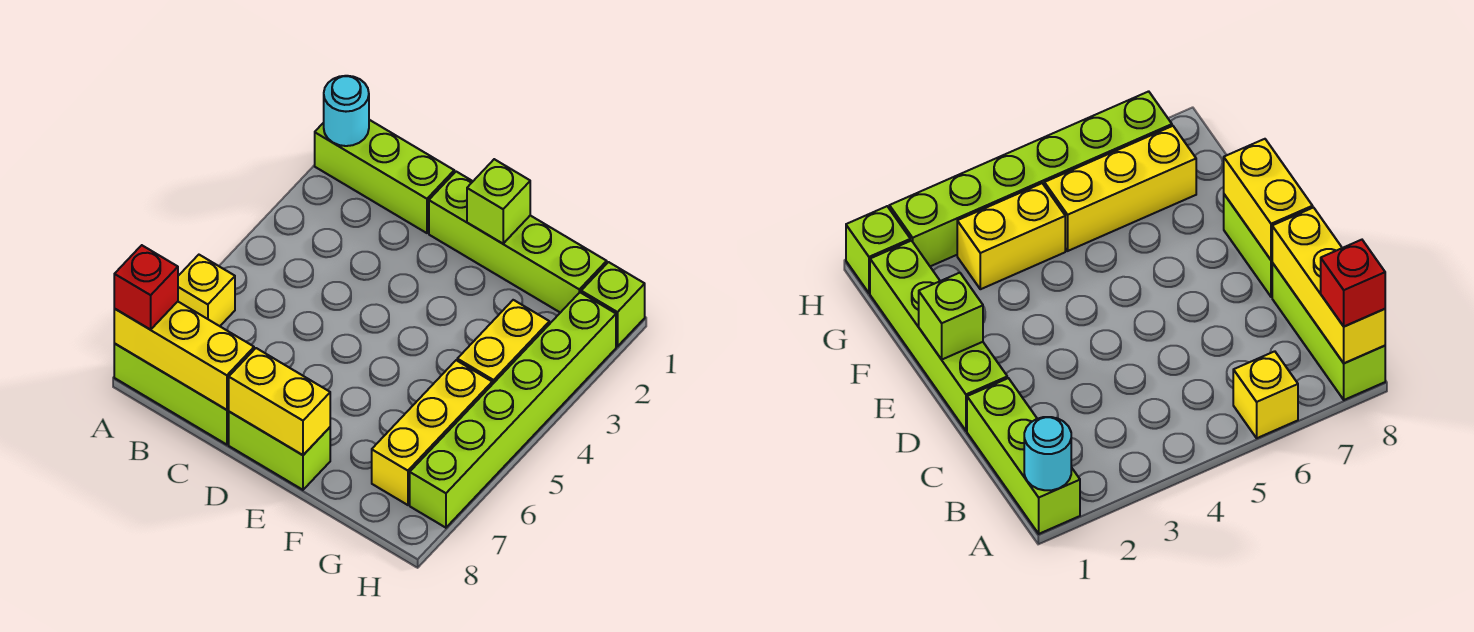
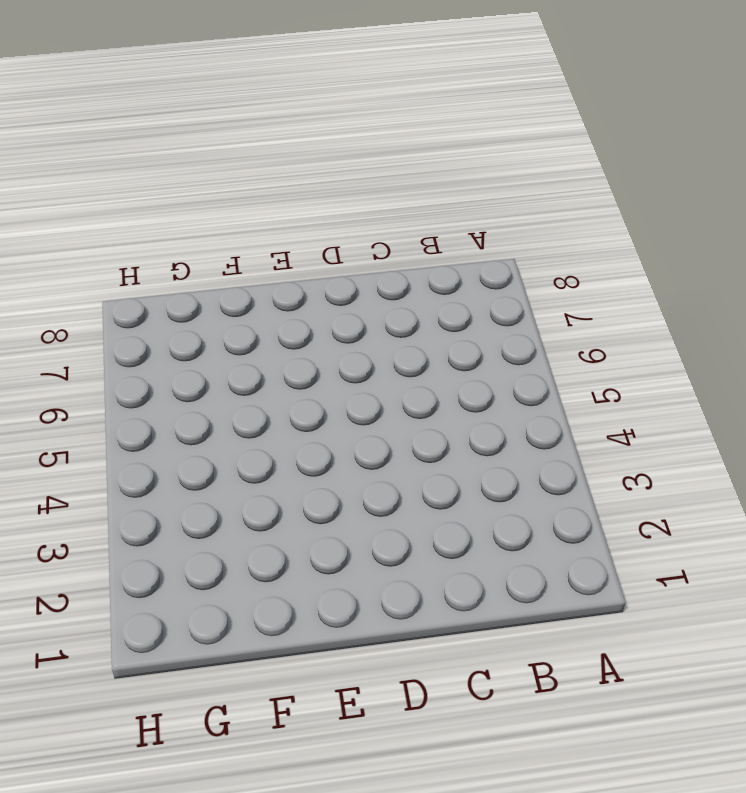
none -> lime brick A1:C1 level 1
none -> yellow brick A6 level 1
none -> lime brick A8:C8 level 1

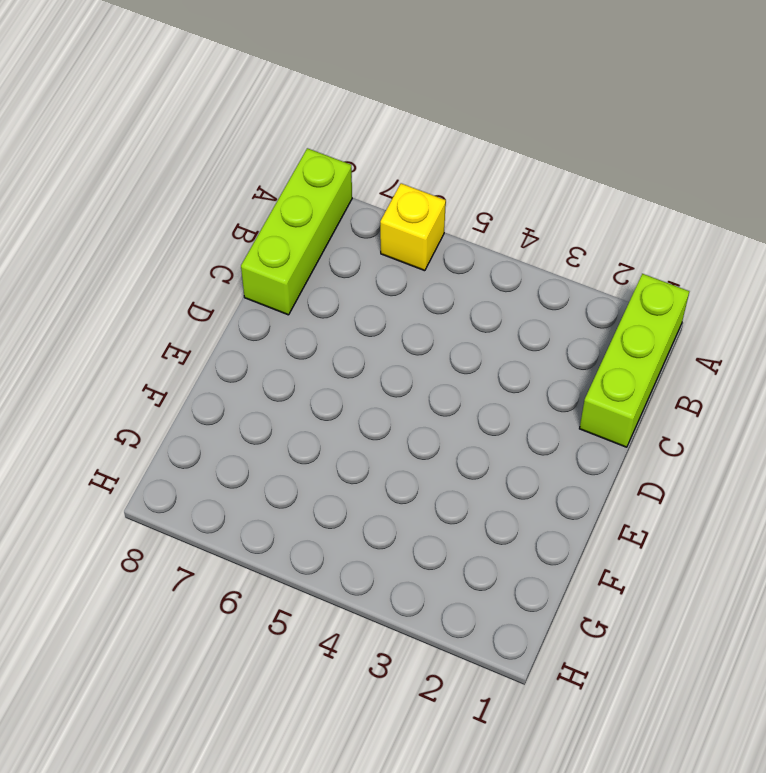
none -> lime brick D1:G1 level 1
none -> lime brick D8:E8 level 1
none -> yellow brick G3:G4 level 1

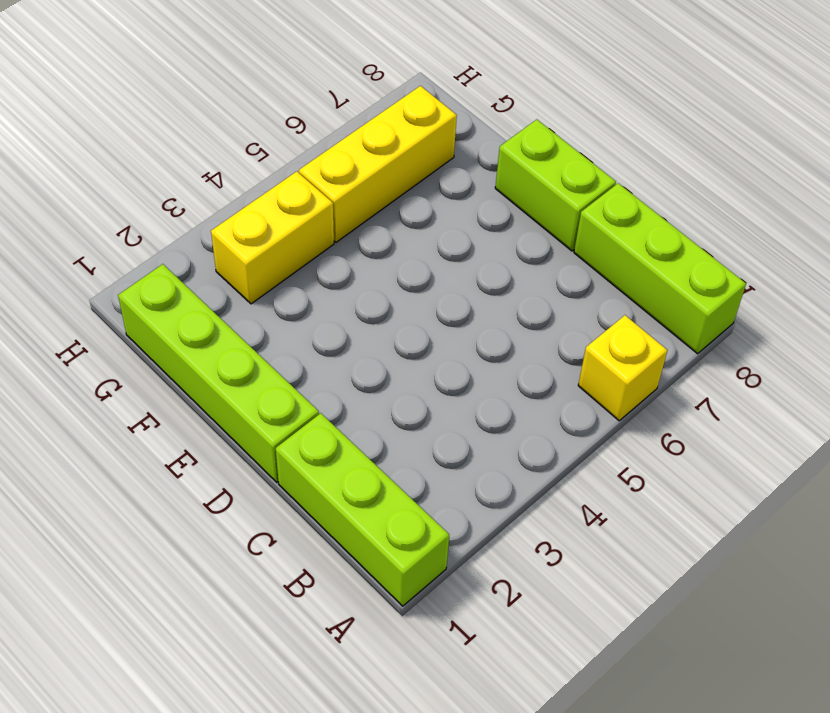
none -> lime brick H1 level 1
none -> lime brick H2:H7 level 1
none -> cyan round brick A1 level 2

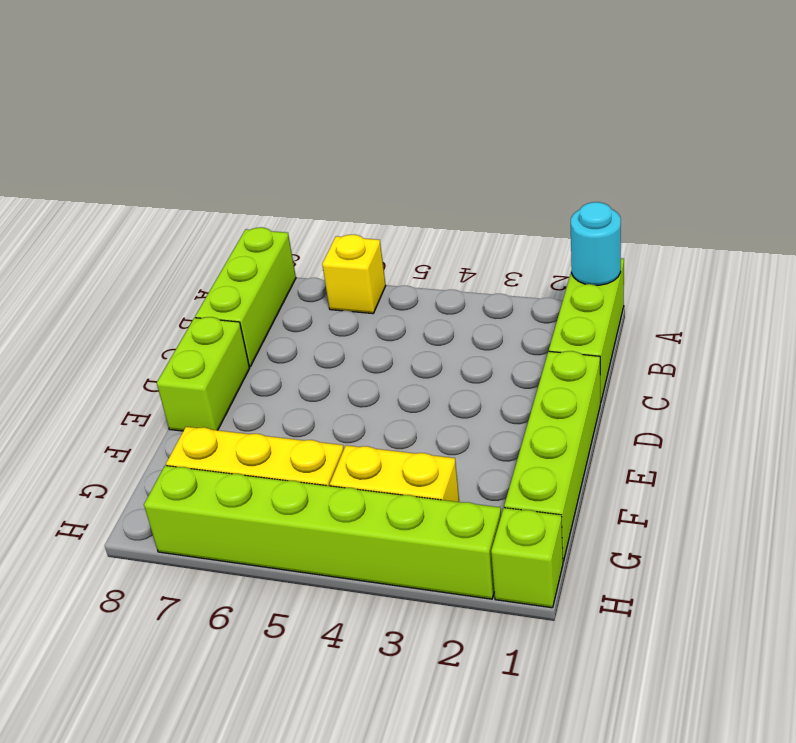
none -> yellow brick A8:C8 level 2
none -> yellow brick D8:E8 level 2
none -> lime brick E1 level 2

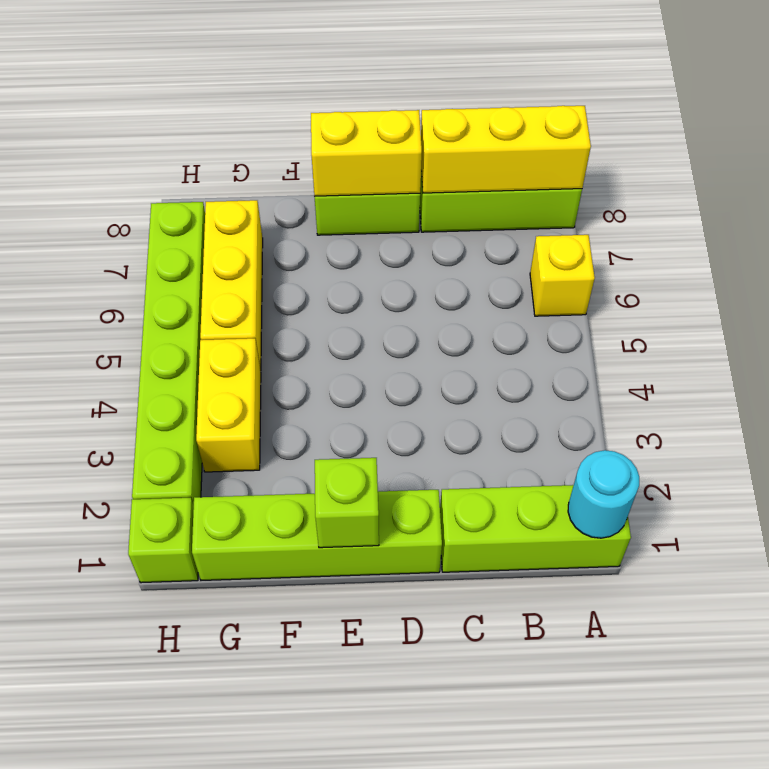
none -> red brick A8 level 3

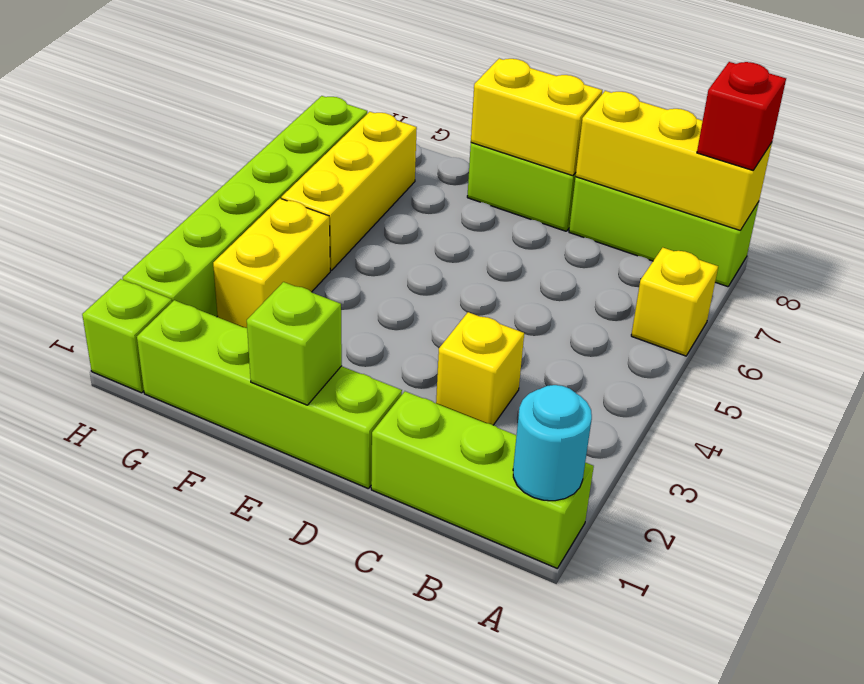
yellow brick C3 level 1 -> none

